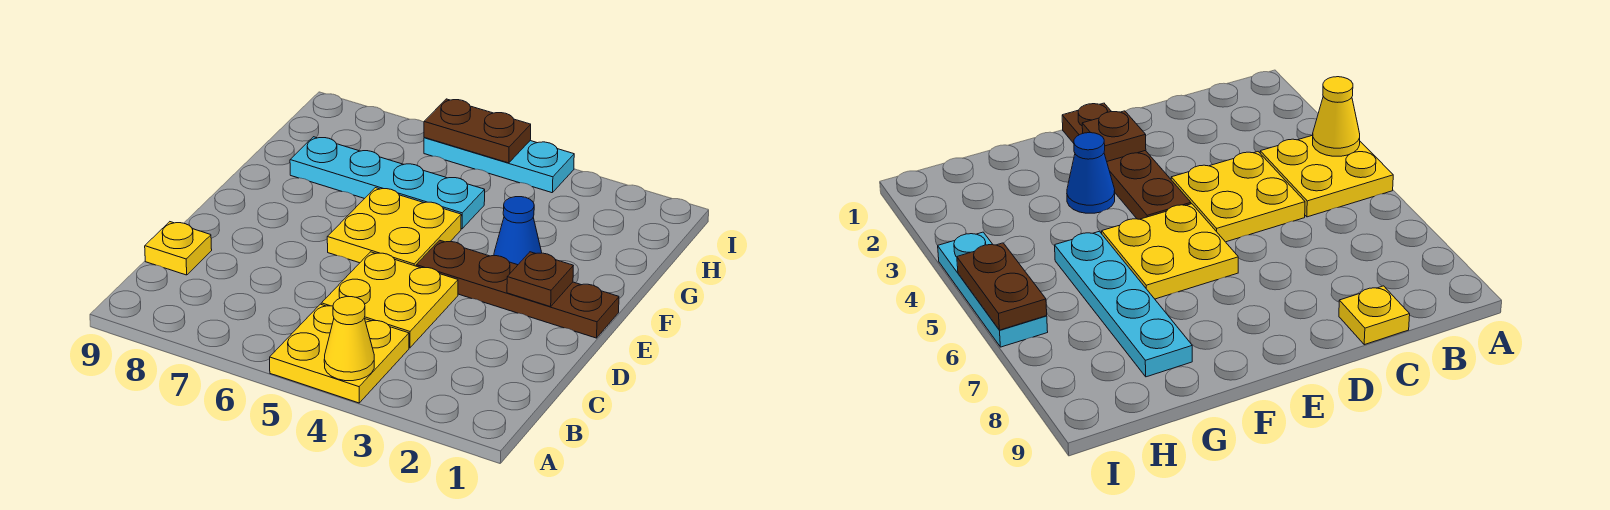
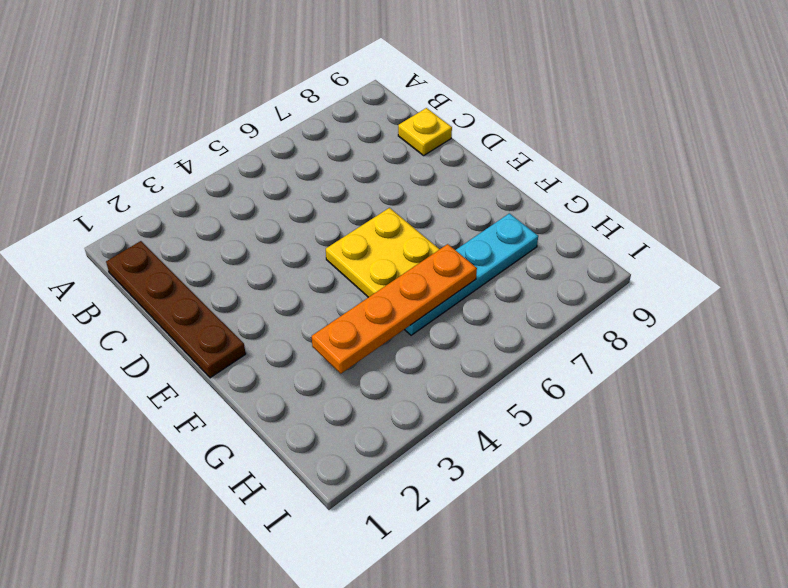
brown plate B1:E1 level 1 -> brown plate E1:E4 level 1
orange plate G3:G6 level 2 -> none
none -> yellow plate A4:B5 level 1
none -> yellow plate C4:D5 level 1

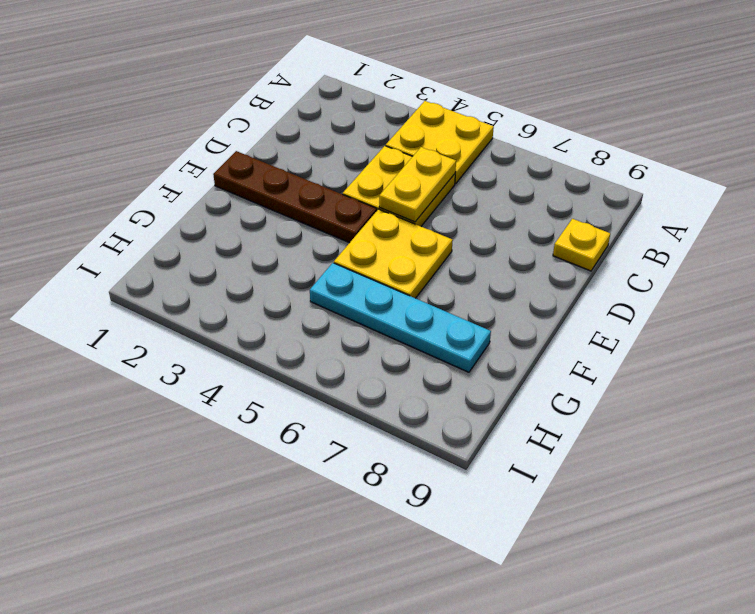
yellow plate C5:D5 level 2 -> none
none -> blue cone F3 level 1
none -> cyan plate I4:I6 level 1

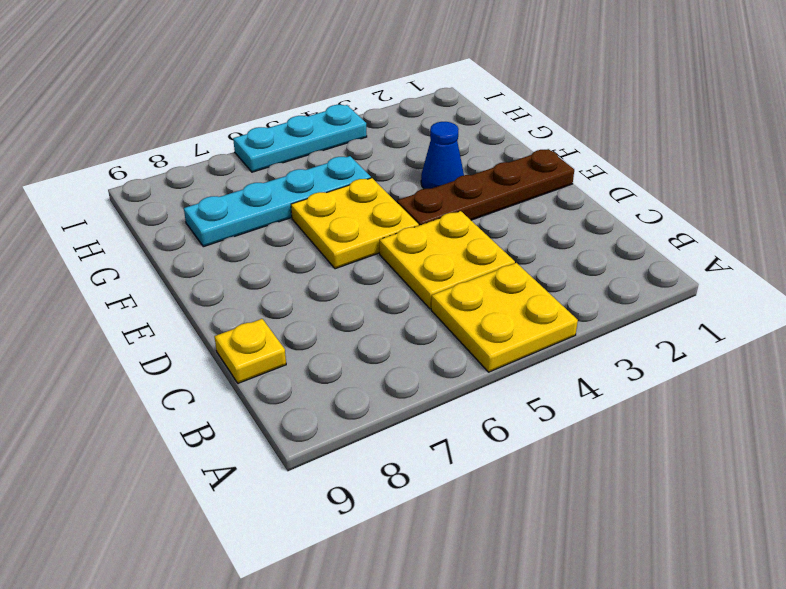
none -> yellow cone A4 level 2
none -> brown plate E2 level 2

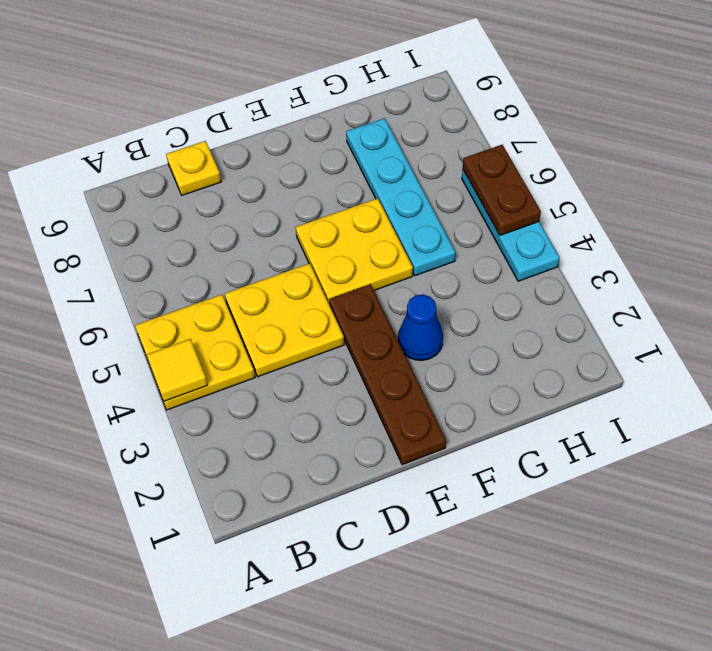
yellow tile A4 level 2 -> yellow cone A4 level 2
none -> brown plate E2 level 2

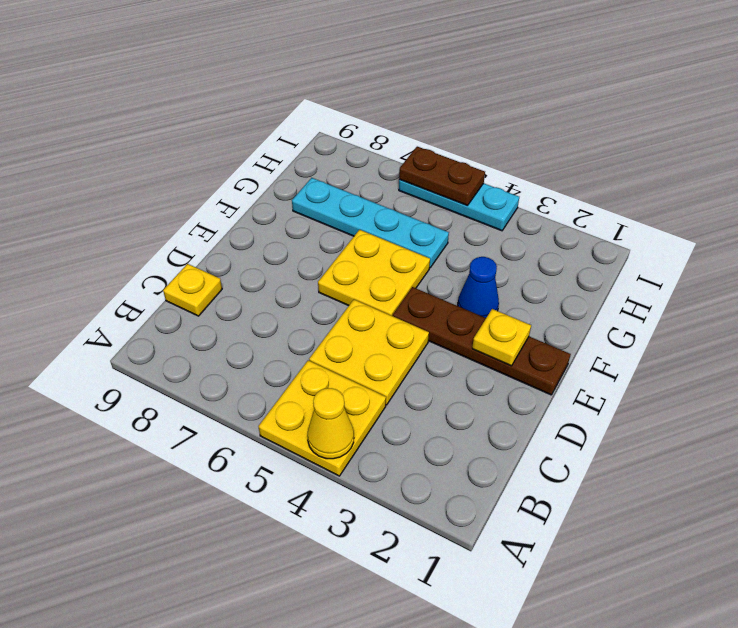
yellow plate E2 level 2 -> brown plate E2 level 2

